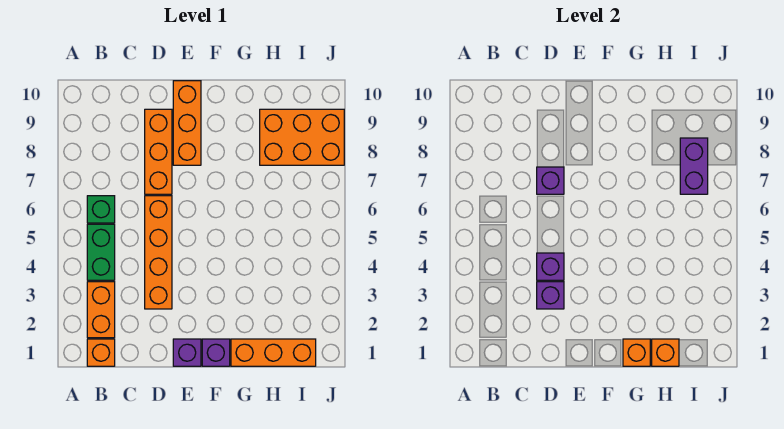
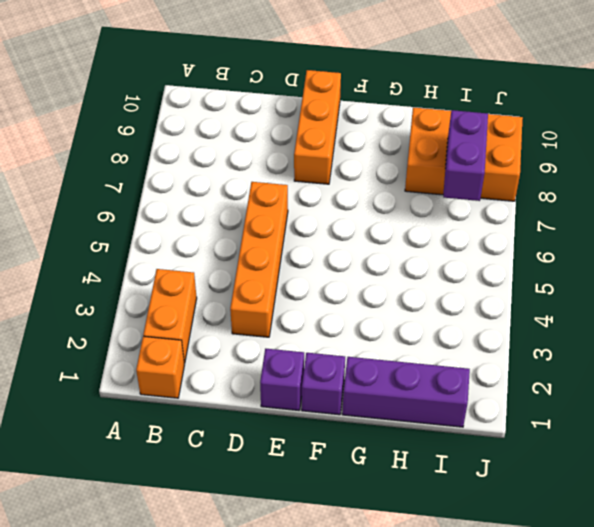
purple brick G1:I1 level 1 -> orange brick G1:I1 level 1
none -> green brick B4:B5 level 1
none -> green brick B6 level 1
none -> orange brick D7:D9 level 1

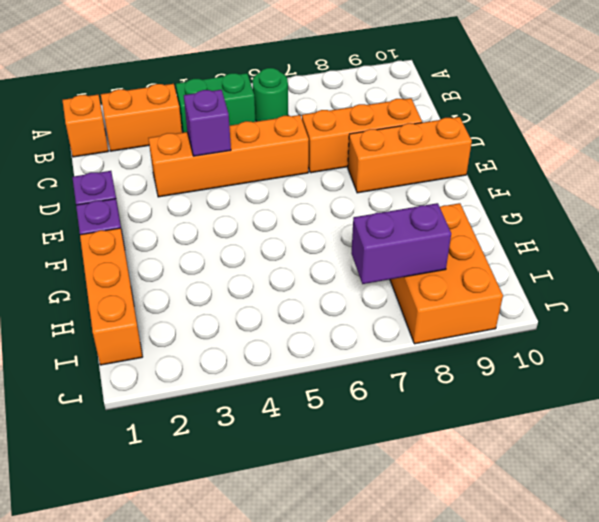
green round brick B6 level 1 -> green brick B6 level 1
none -> purple brick D3 level 2
none -> purple brick D7 level 2
none -> orange brick G1 level 2

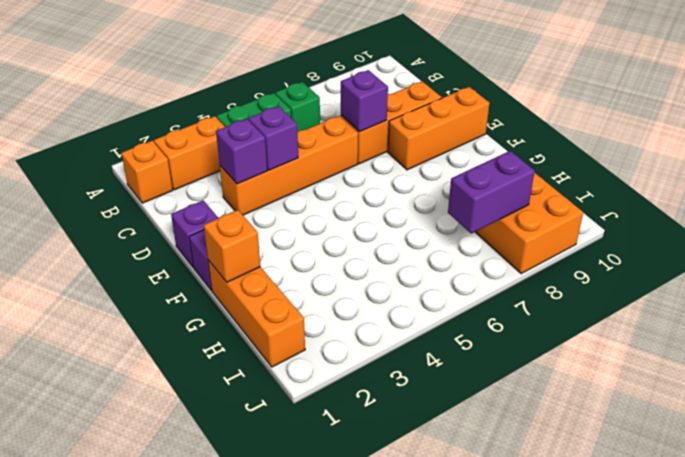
none -> orange brick H1 level 2

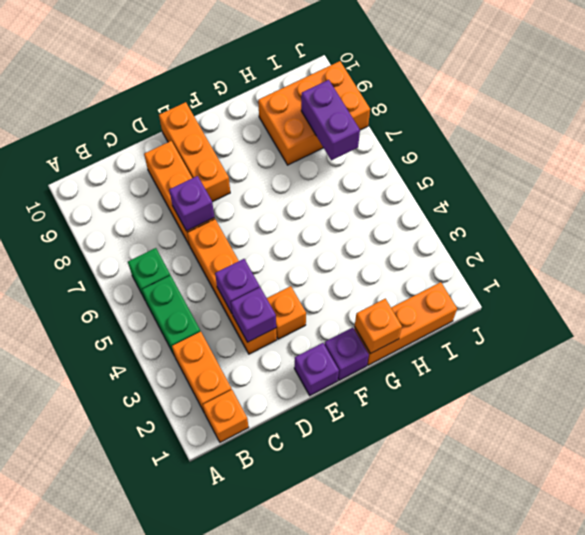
orange brick E3 level 1 -> orange brick H1 level 2

